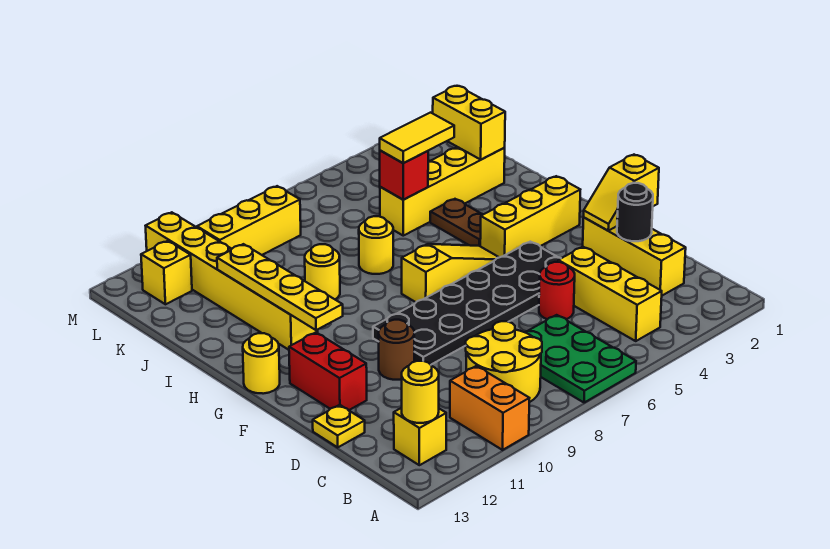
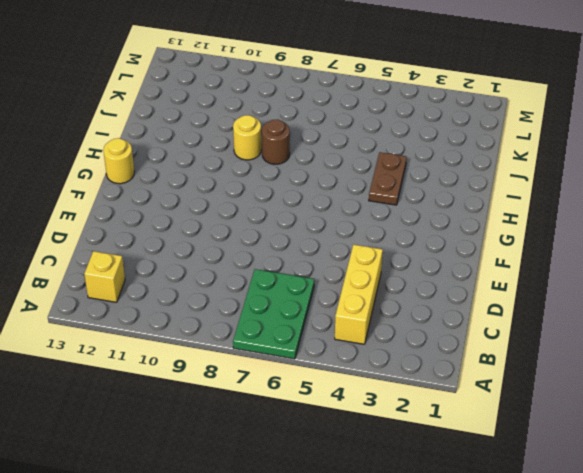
brown round brick I8 level 1 -> brown round brick E10 level 1
none -> orange brick A10:B10 level 1
none -> yellow round brick B8:C9 level 1
none -> yellow brick C2:E2 level 1

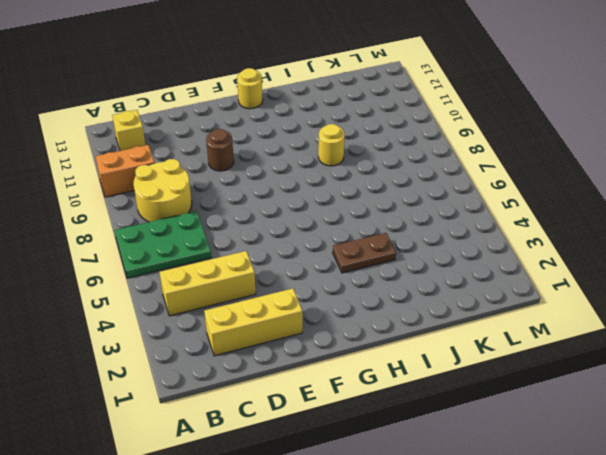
none -> red round brick D5 level 1
none -> yellow plate D13 level 1
none -> black plate E4:F9 level 1

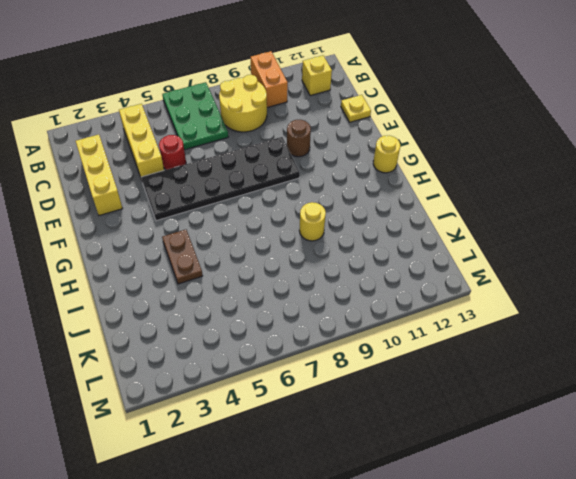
none -> red brick E12:F12 level 1
none -> yellow brick G2:G4 level 1
none -> yellow slope G5:G7 level 1 top 7

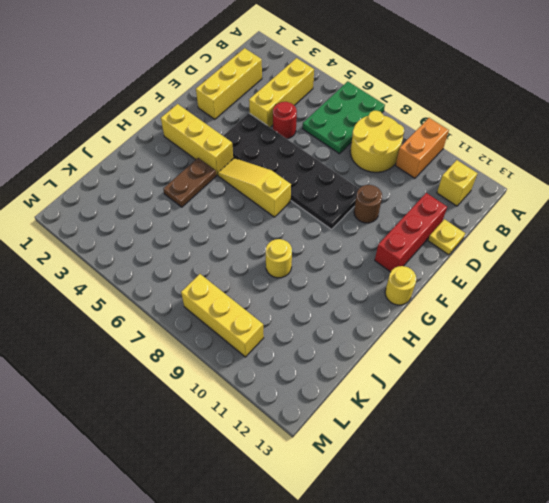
red brick D12:F12 level 1 -> red brick E12:F12 level 1
none -> yellow brick H11:M11 level 1
none -> yellow round brick I7 level 1
none -> yellow brick J2:J5 level 1

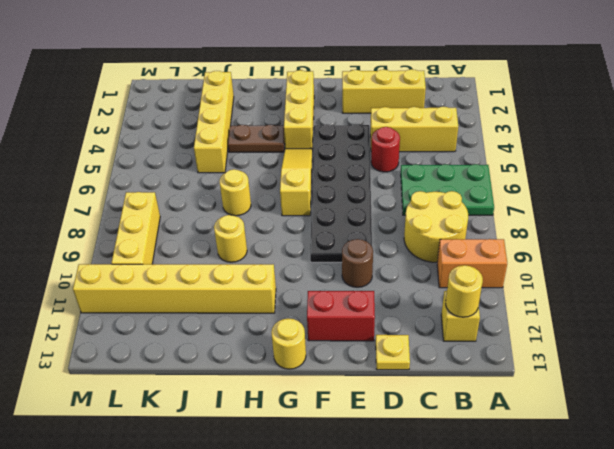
none -> yellow brick L12 level 1
none -> black round brick D2 level 2
none -> yellow slope E1:E2 level 2 top 1

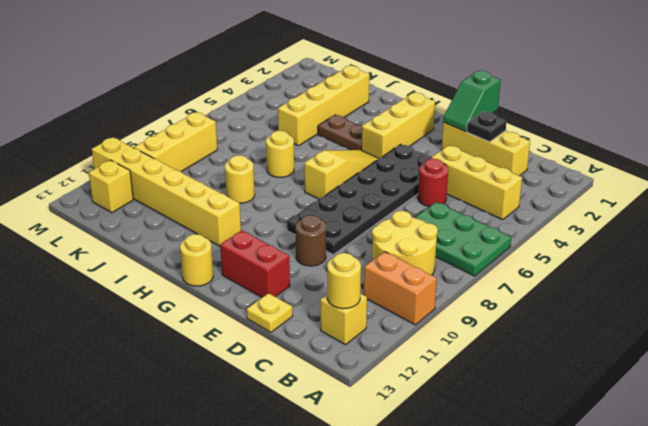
black plate D2 level 2 -> black round brick D2 level 2
green slope E1:E2 level 2 top 1 -> yellow slope E1:E2 level 2 top 1
none -> yellow plate G11:J11 level 2
none -> yellow brick J2:K2 level 2
none -> red brick J5 level 2

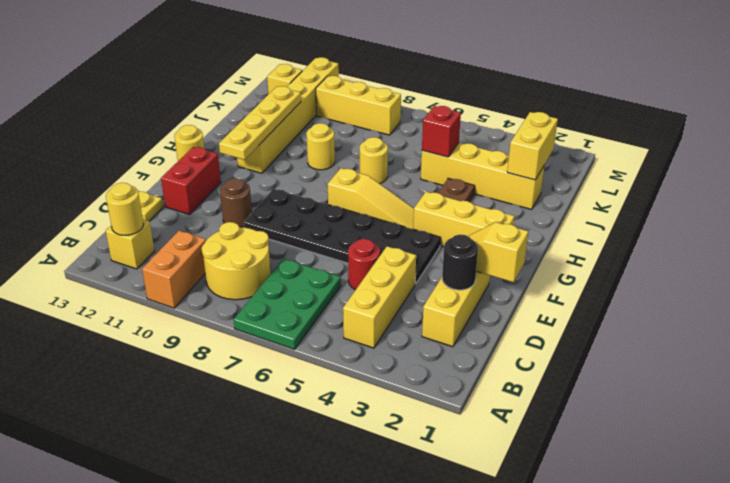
none -> yellow tile J4:J5 level 3

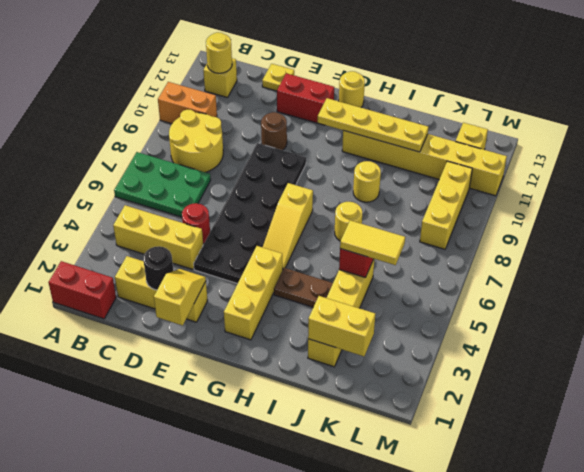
red brick A1:B1 level 1 -> none
yellow tile J5:K5 level 3 -> yellow tile J4:J5 level 3

